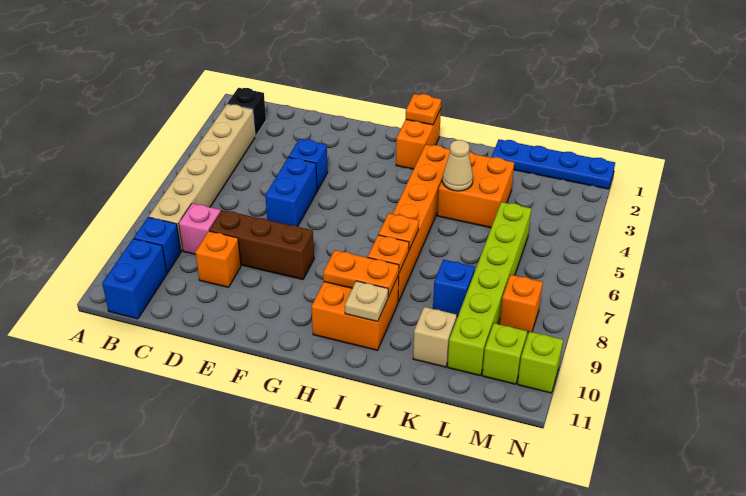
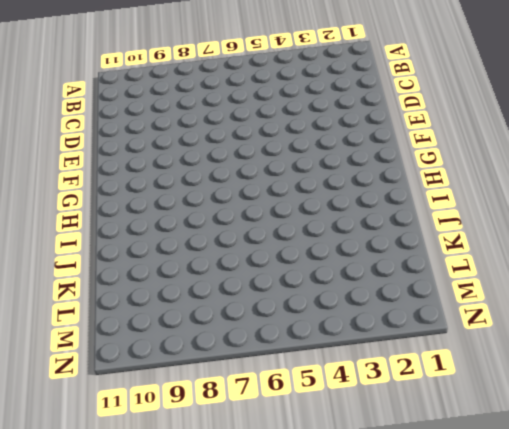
none -> black brick B2 level 1
none -> tan brick B3:B8 level 1
none -> blue brick B9 level 1

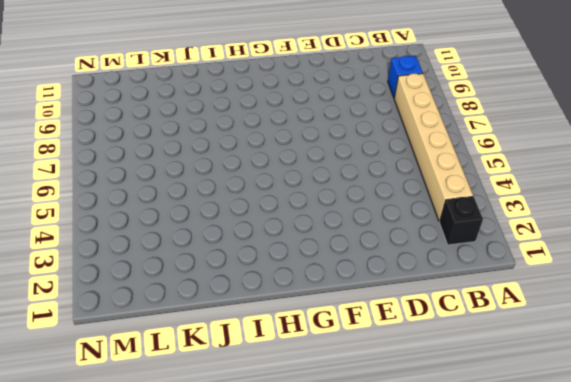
none -> blue brick B10:B11 level 1
none -> pink brick C8 level 1
none -> brown brick D8:F8 level 1

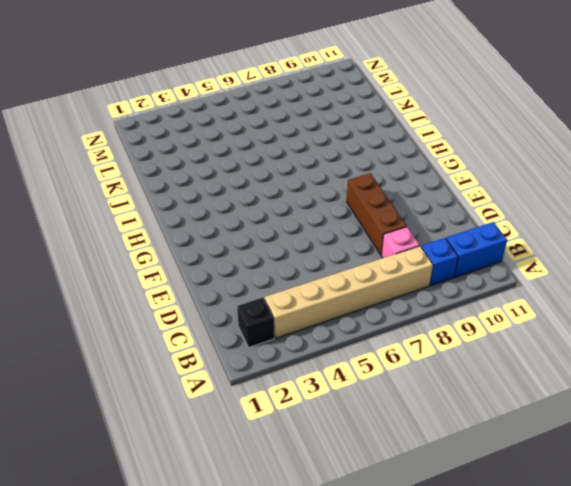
none -> orange brick D9 level 1
none -> blue brick E4 level 1
none -> blue brick E5:E6 level 1

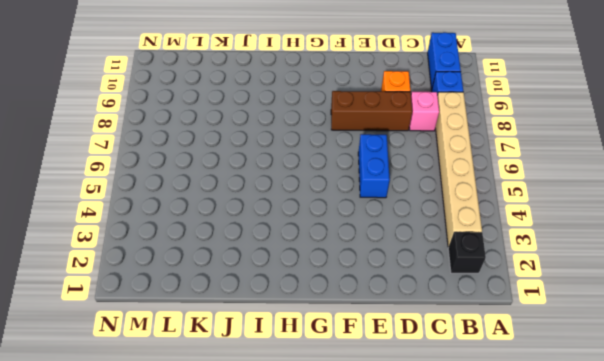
none -> blue brick E4 level 1
none -> orange brick H1:H2 level 1
none -> orange brick H9:I10 level 1

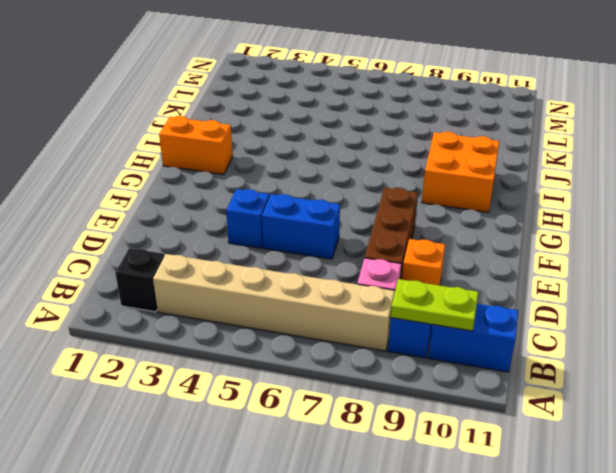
lime plate B9:B10 level 2 -> none
none -> orange brick I3:I8 level 1
none -> orange brick J3:K4 level 1
none -> blue plate K1:N1 level 1

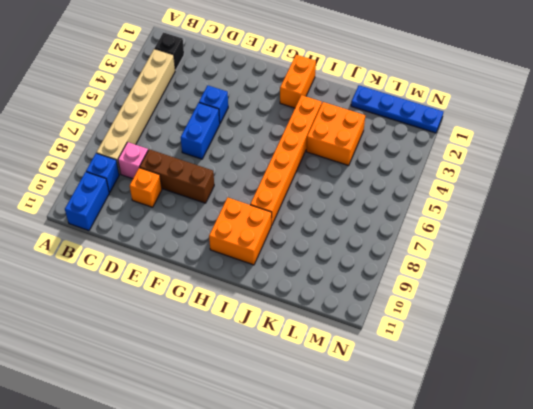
none -> blue brick K8 level 1
none -> tan brick K10 level 1
none -> lime brick L5:L10 level 1

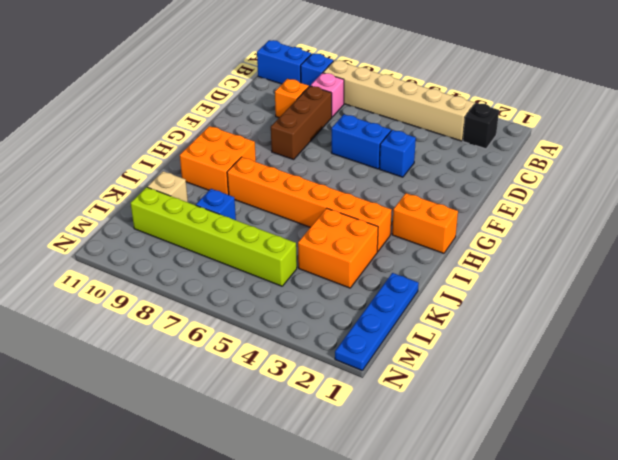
none -> orange brick M8 level 1
none -> lime brick M10 level 1
none -> lime brick N10 level 1

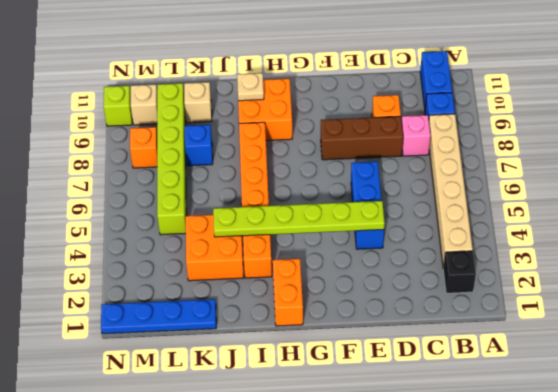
lime plate E4:J4 level 2 -> tan cone J4 level 2
tan brick M10 level 1 -> lime brick M10 level 1
none -> orange plate H1 level 2
none -> orange plate H9:I9 level 2
none -> orange plate I7 level 2

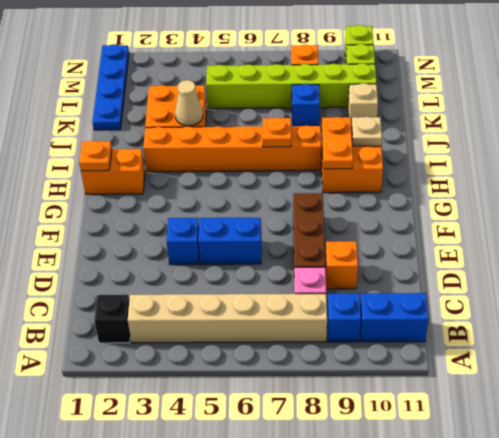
none -> orange plate I8 level 2

